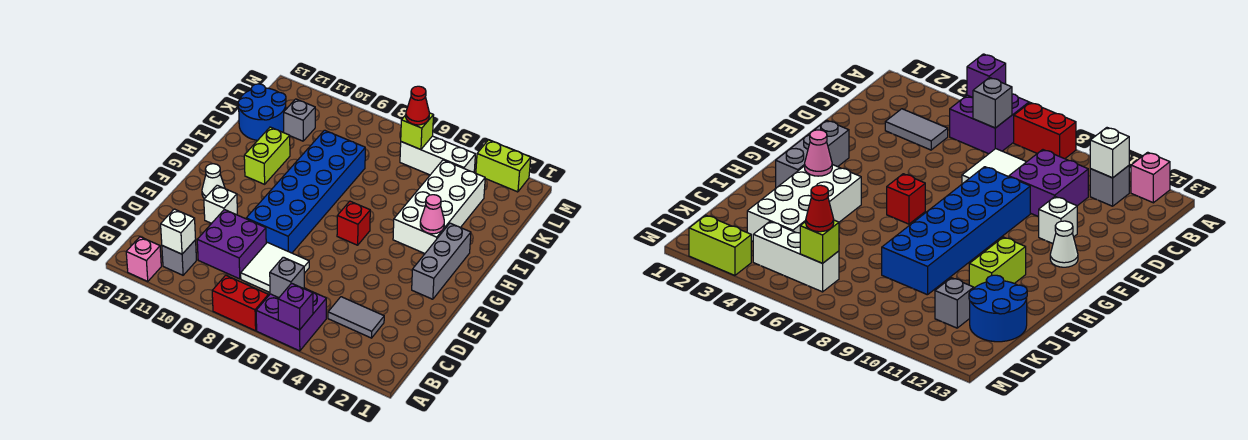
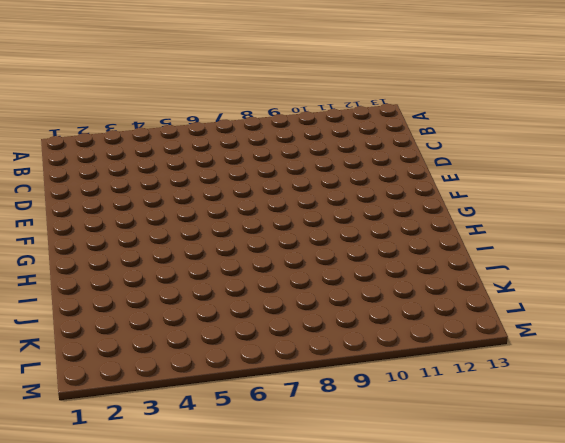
none -> purple brick A5:B6 level 1
none -> red brick A7:A8 level 1
none -> pink brick A12 level 1

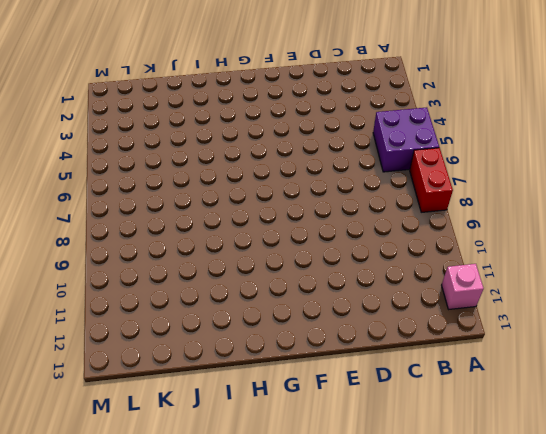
none -> grey brick B11 level 1
none -> grey tile C3:C4 level 1
none -> white tile C7:D8 level 1

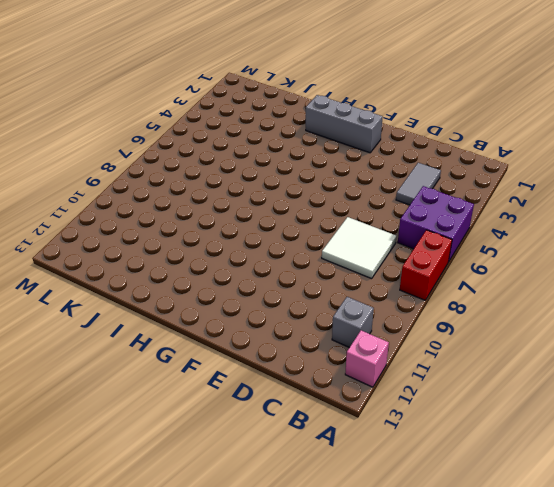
none -> purple brick C9:D10 level 1
none -> blue brick E8:J9 level 1
none -> white brick E11 level 1

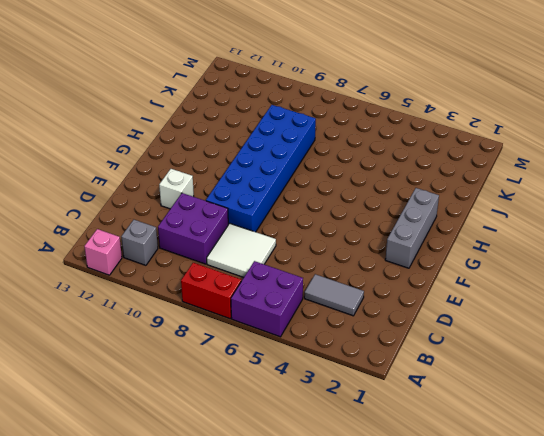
none -> white cone F12 level 1
none -> red brick G6 level 1
none -> white brick H3:K4 level 1

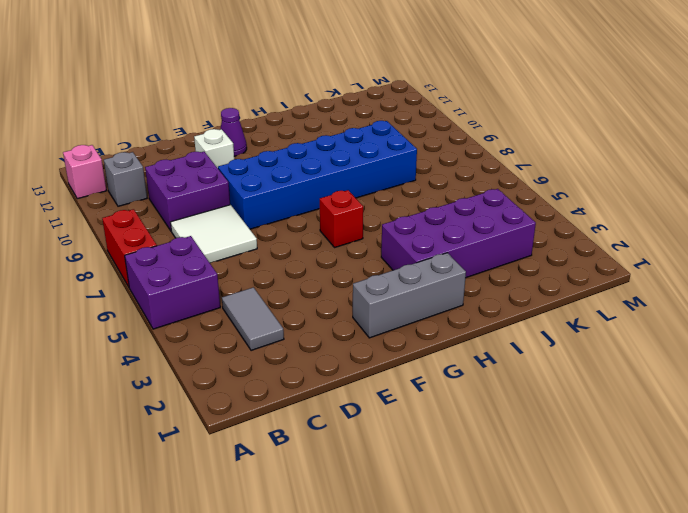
purple cone F12 level 1 -> white cone F12 level 1
purple brick H3:K4 level 1 -> white brick H3:K4 level 1
none -> lime brick H11:I11 level 1
none -> blue round brick J12:K13 level 1
none -> grey brick K11 level 1

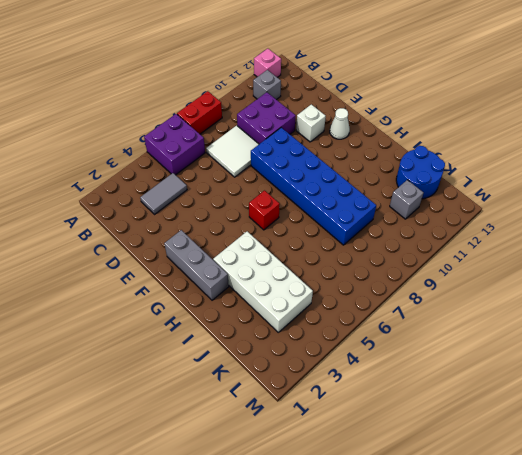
none -> lime brick H11:I11 level 1
none -> white brick L4:L6 level 1
none -> lime brick M2:M3 level 1

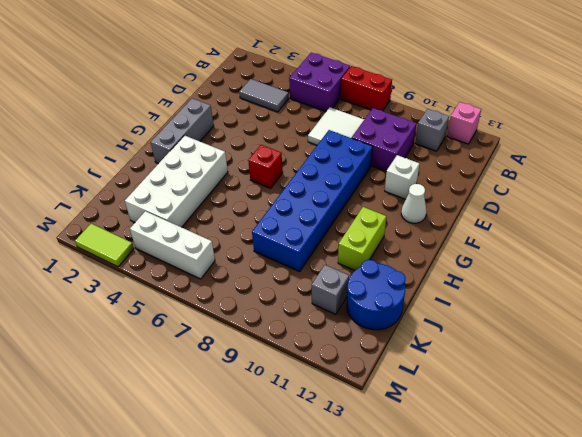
lime tile M2:M3 level 1 -> lime brick M2:M3 level 1
none -> purple brick A5 level 2
none -> grey brick B6 level 2
none -> white brick B11 level 2

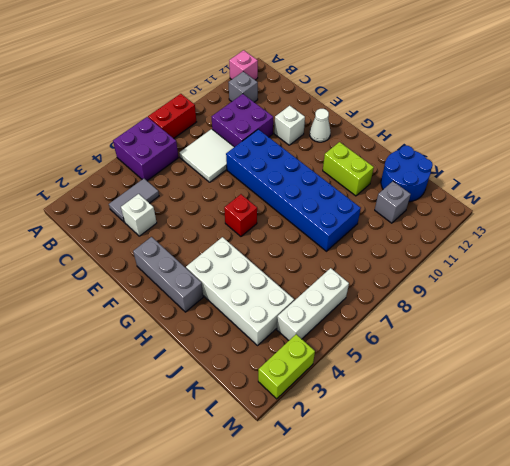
white brick D3 level 1 -> white brick B11 level 2
none -> purple brick A5 level 2
none -> grey brick B6 level 2
none -> pink cone H3 level 2

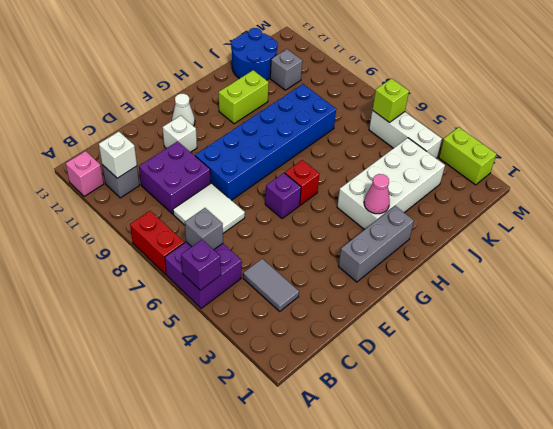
purple brick F6 level 1 -> none
none -> red cone L6 level 3

